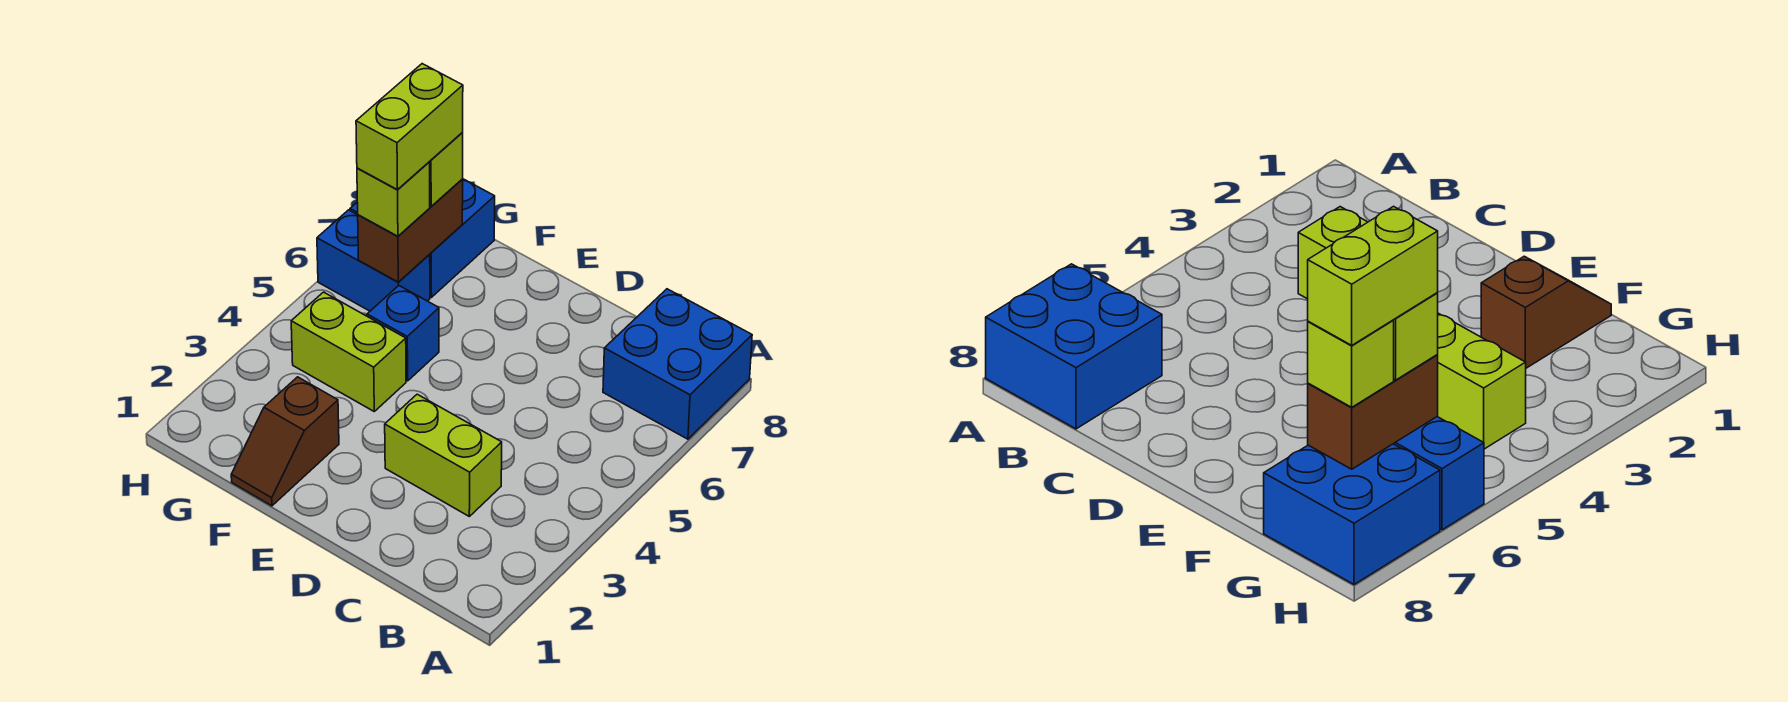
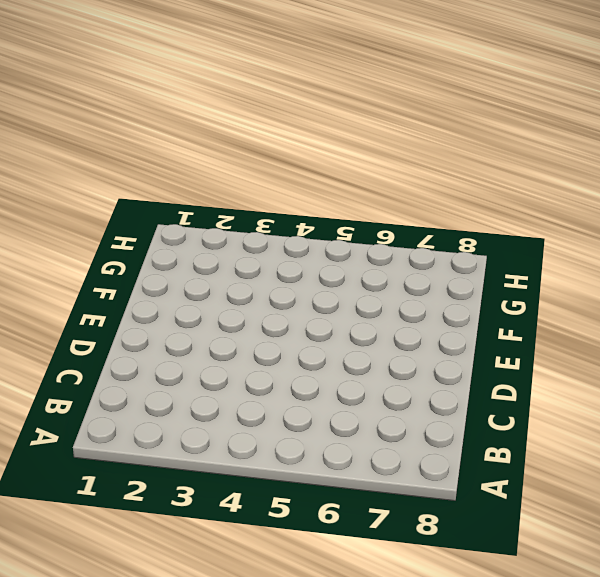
none -> blue brick A7:B8 level 1
none -> lime brick C3:D3 level 1

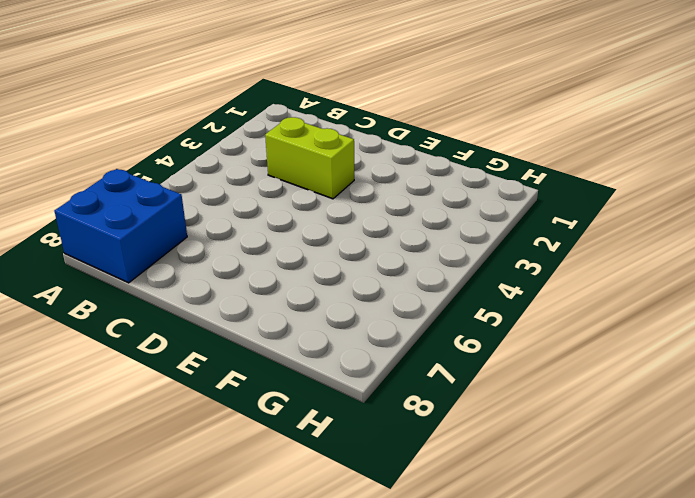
none -> brown slope F1:F2 level 1 top 2
none -> lime brick F4:G4 level 1

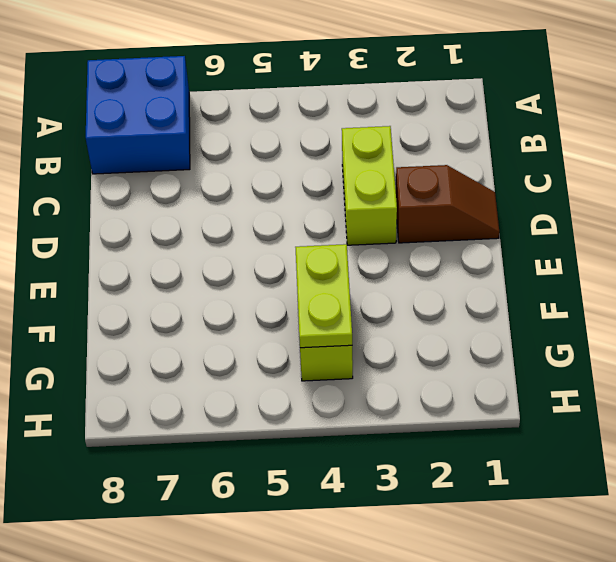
brown slope D1:D2 level 1 top 2 -> brown slope F1:F2 level 1 top 2
lime plate F4:G4 level 2 -> none
none -> blue brick F5 level 1
none -> blue brick G6:H6 level 1

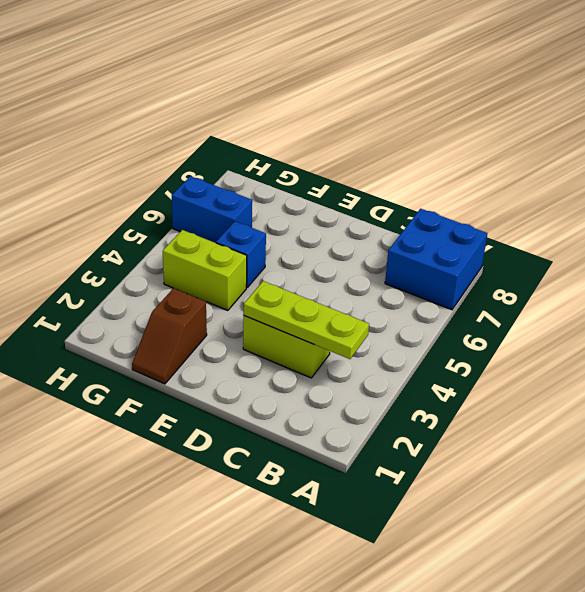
lime plate B3:D3 level 2 -> none
none -> blue brick G7:H8 level 1
none -> brown brick G6:G7 level 2

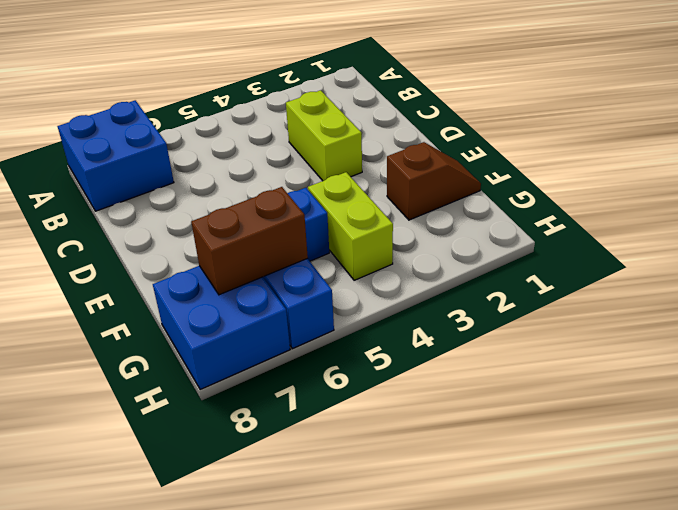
none -> lime brick G6 level 3
none -> lime brick G7 level 3

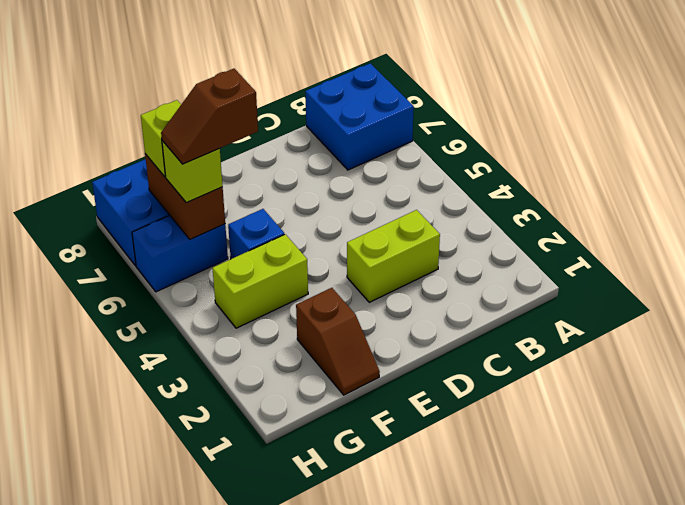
brown slope F6:G6 level 4 top F -> lime brick G6:G7 level 4

